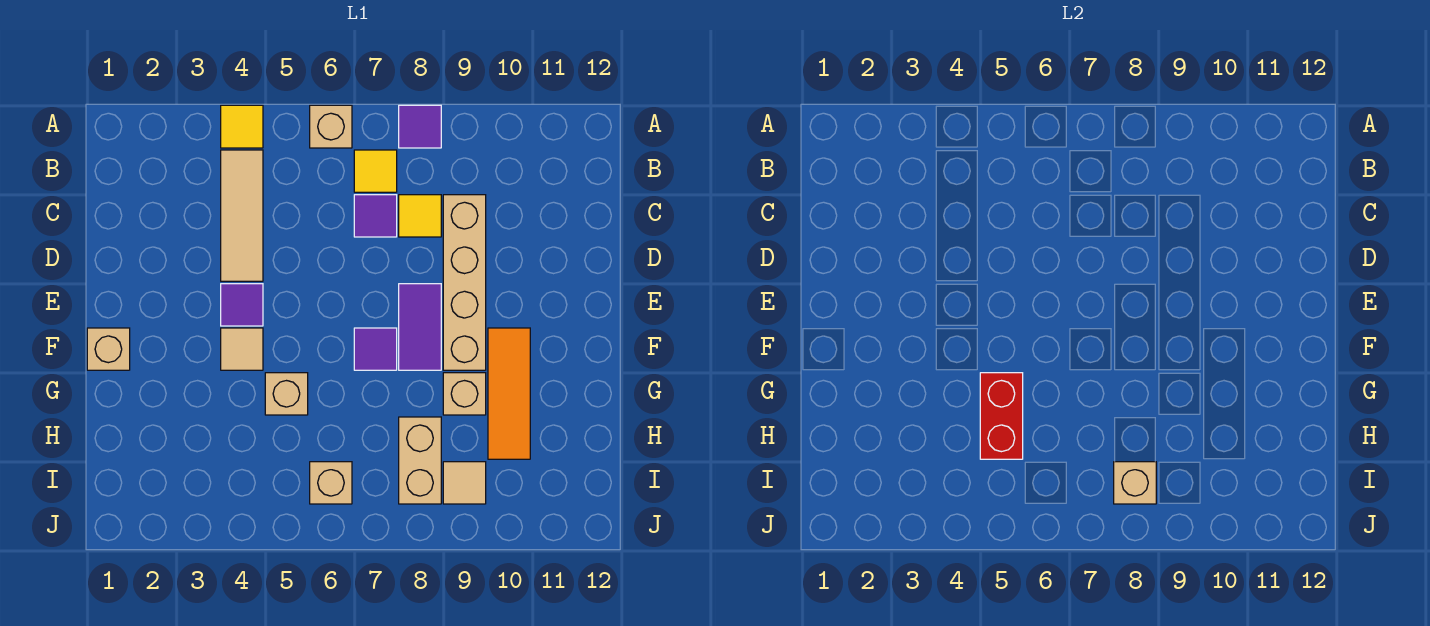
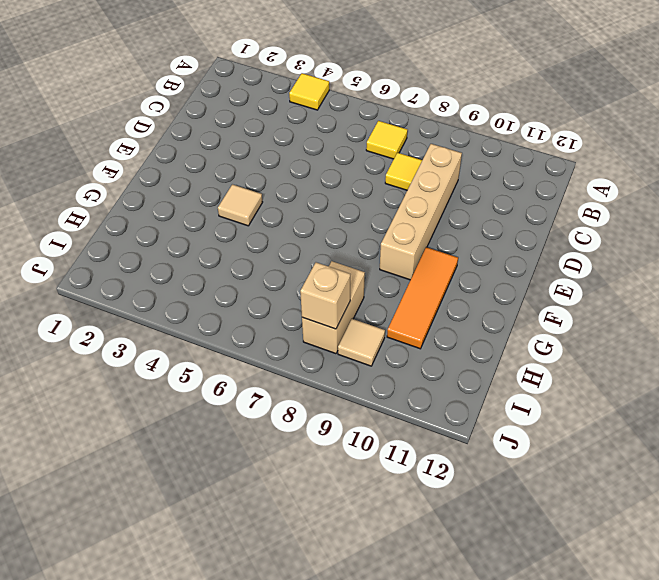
none -> tan brick A6 level 1
none -> purple tile A8 level 1
none -> tan tile B4:D4 level 1

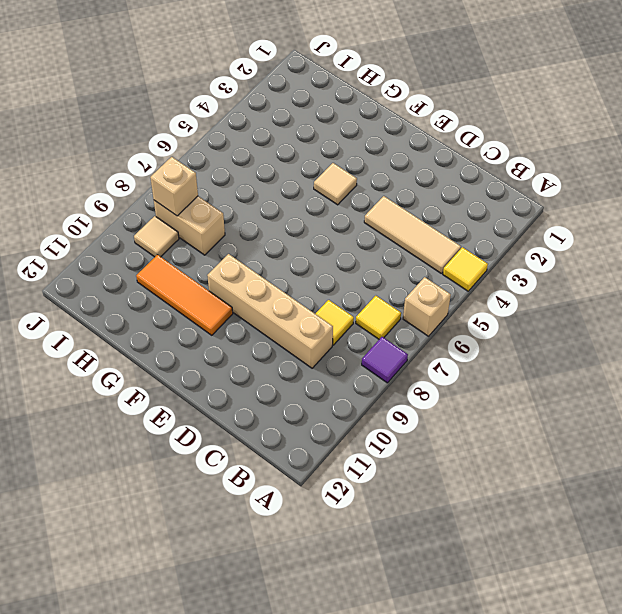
none -> purple tile C7 level 1
none -> purple tile E4 level 1
none -> purple tile E8:F8 level 1

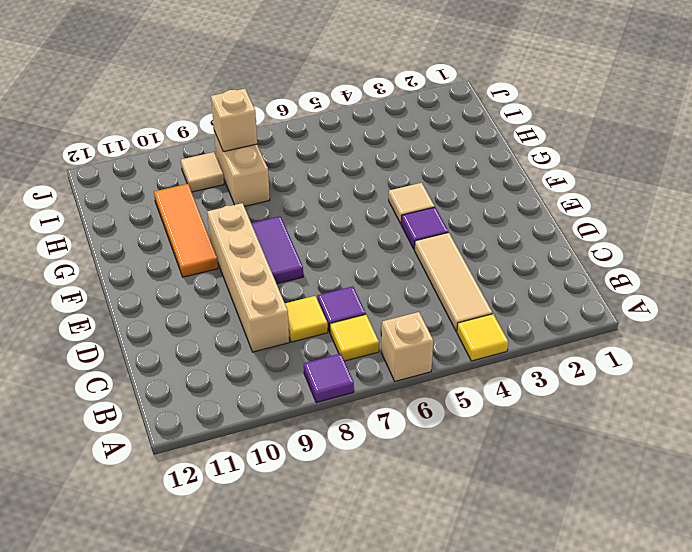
none -> tan brick F1 level 1
none -> purple tile F7 level 1
none -> tan brick G5 level 1

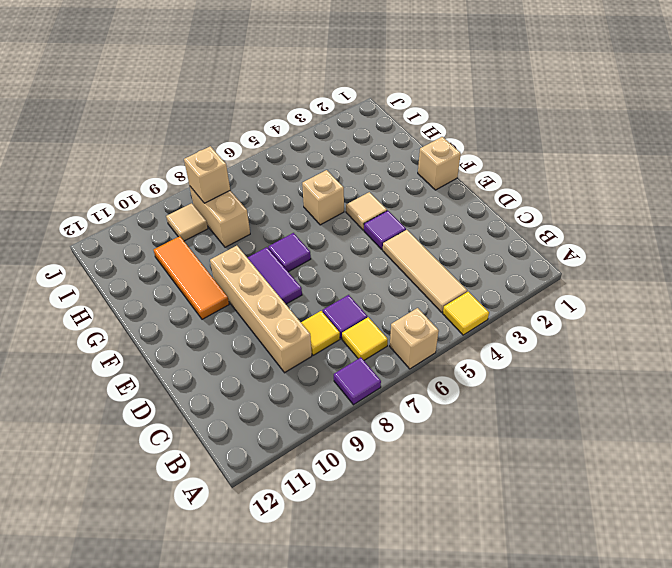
none -> tan brick G9 level 1
none -> tan brick I6 level 1
none -> red brick G5:H5 level 2

